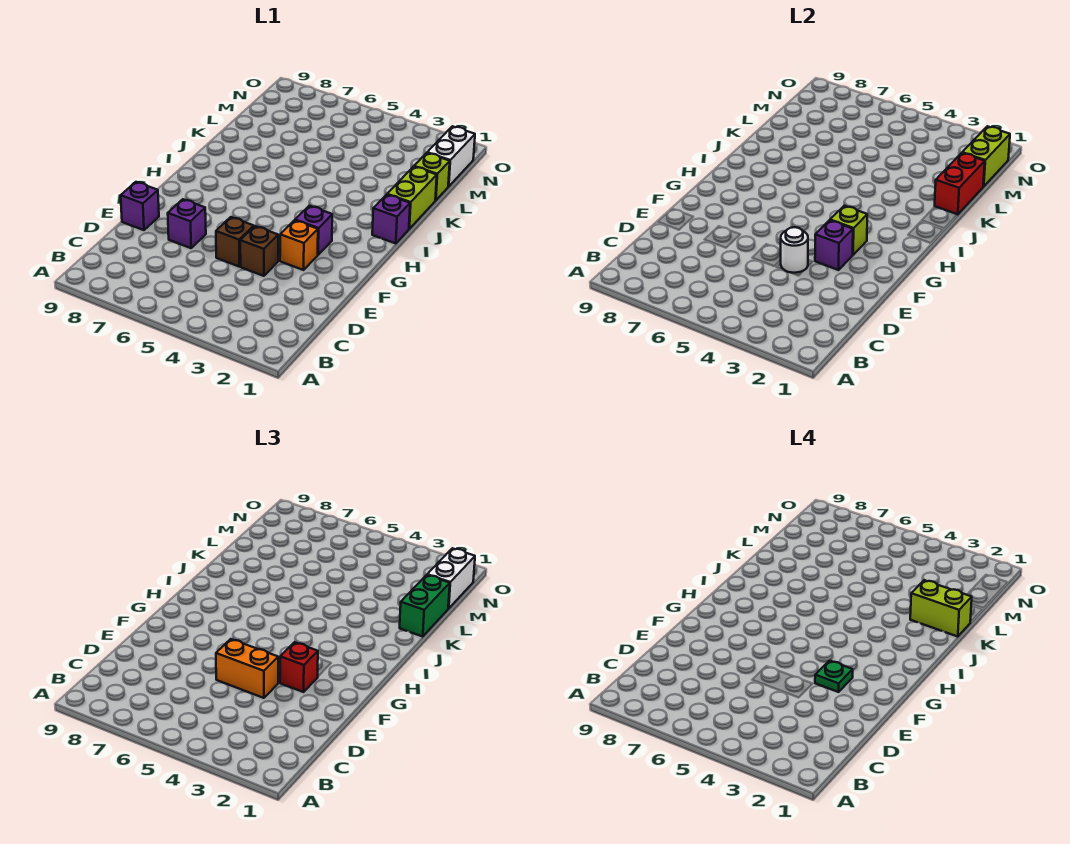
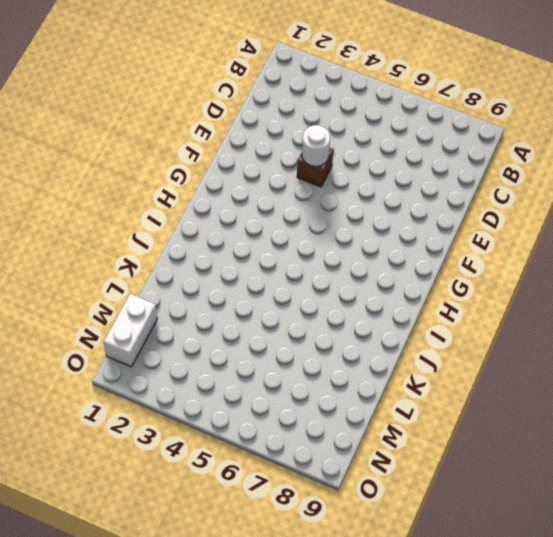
none -> brown brick E5 level 1
none -> purple brick E7 level 1
none -> purple brick E9 level 1

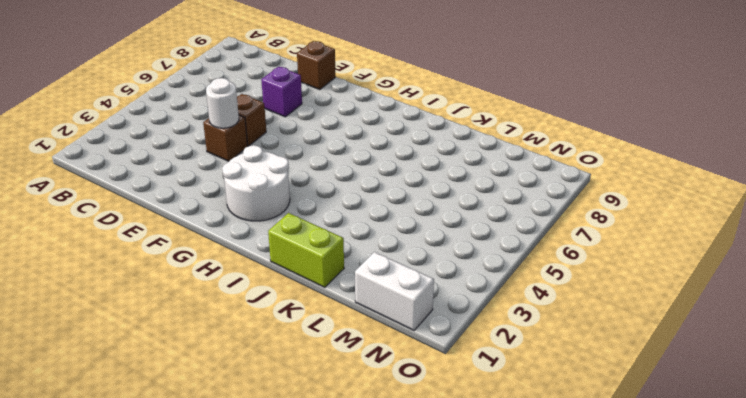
brown brick E9 level 1 -> purple brick E9 level 1
white round brick G2:H3 level 1 -> purple brick G3 level 1
none -> orange brick F3 level 1
none -> purple brick I1 level 1
none -> lime brick L1 level 1

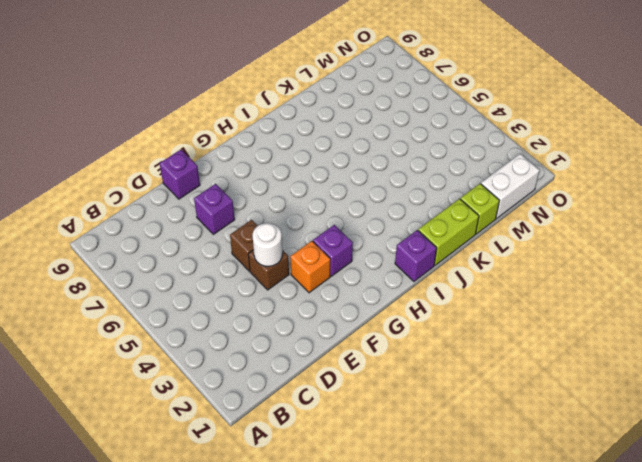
none -> purple brick F3 level 2
none -> lime brick G3 level 2
none -> red brick K1:L1 level 2

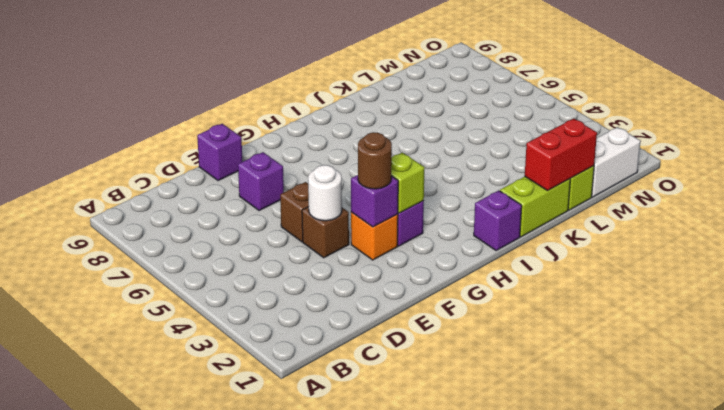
brown round brick F3 level 3 -> red brick F3 level 3
none -> lime brick M1:N1 level 2
none -> orange brick E4:E5 level 3
none -> green brick K1:L1 level 3

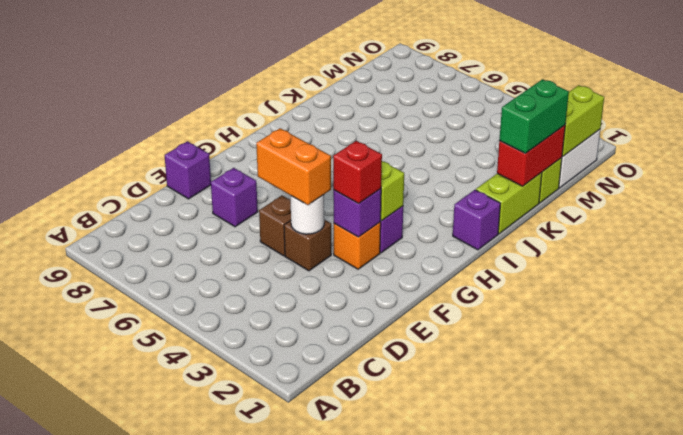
none -> white brick M1:N1 level 3
none -> green plate F3 level 4
none -> lime brick K1:K2 level 4

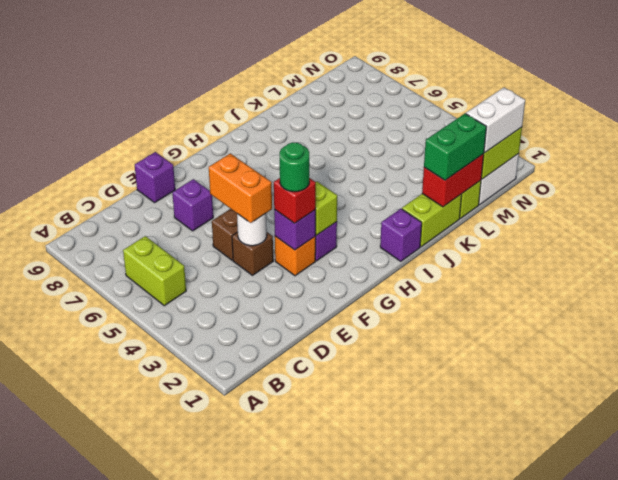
lime brick B5:B6 level 1 -> lime brick K1:K2 level 4
green round brick F3 level 4 -> green plate F3 level 4

